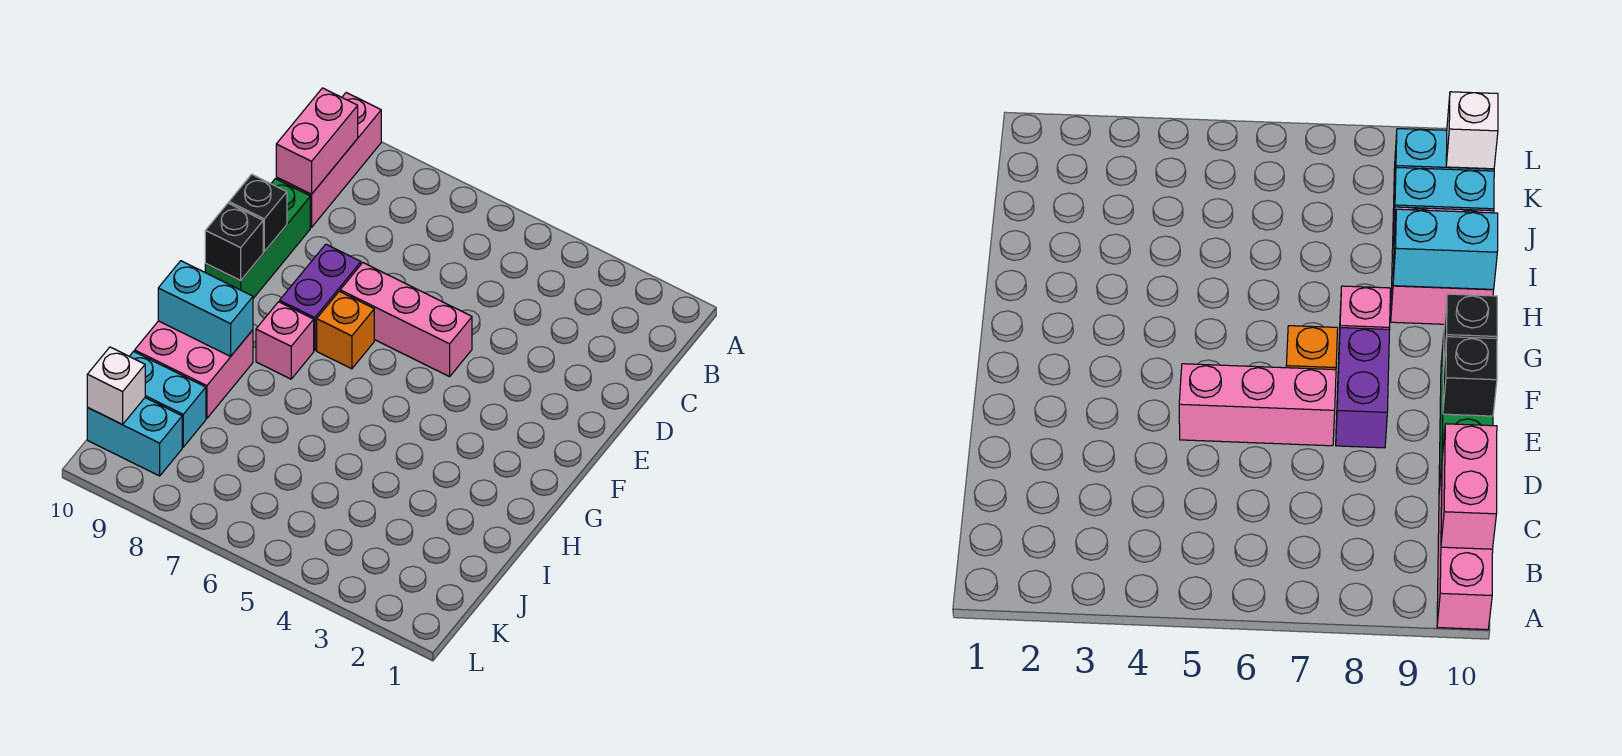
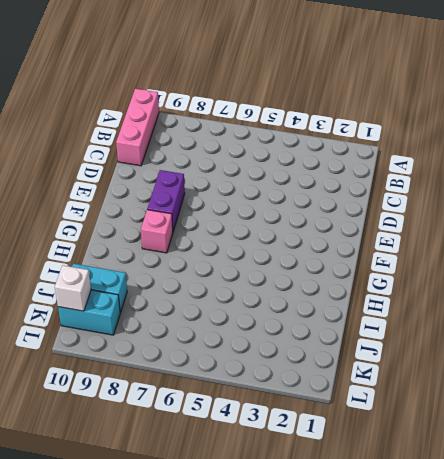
none -> green brick D10:F10 level 1
none -> pink brick E5:E7 level 1
none -> orange brick F7 level 1

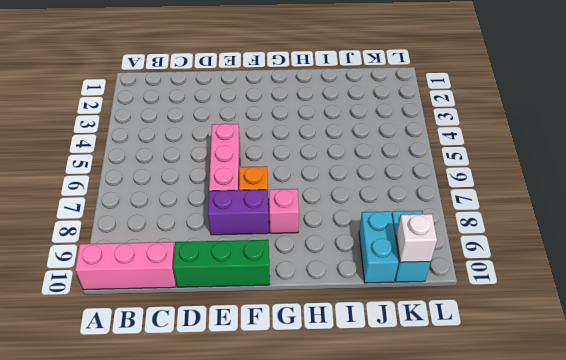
none -> pink brick H9:I10 level 1
none -> pink brick B10:C10 level 2
none -> black brick E10 level 2

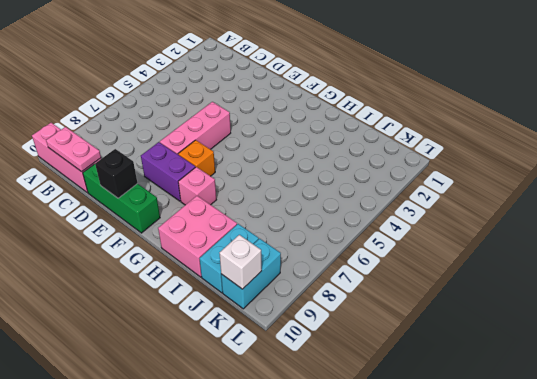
pink plate B10:C10 level 2 -> pink brick B10:C10 level 2
none -> black brick F10 level 2
none -> cyan brick H9:H10 level 2

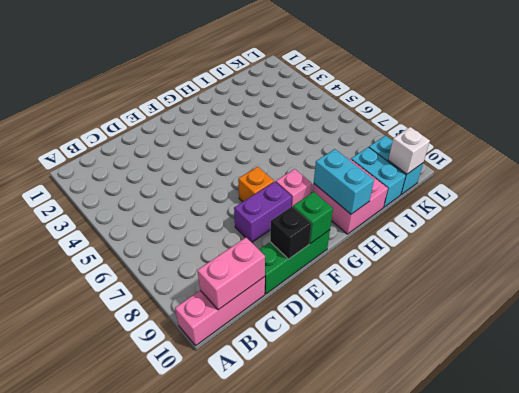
green brick F10 level 2 -> black brick F10 level 2
none -> pink brick E5:E7 level 1

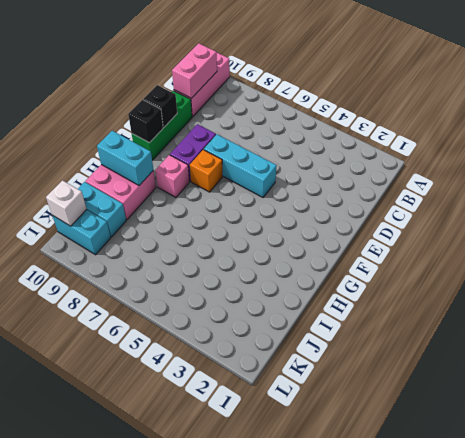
cyan brick E5:E7 level 1 -> pink brick E5:E7 level 1

